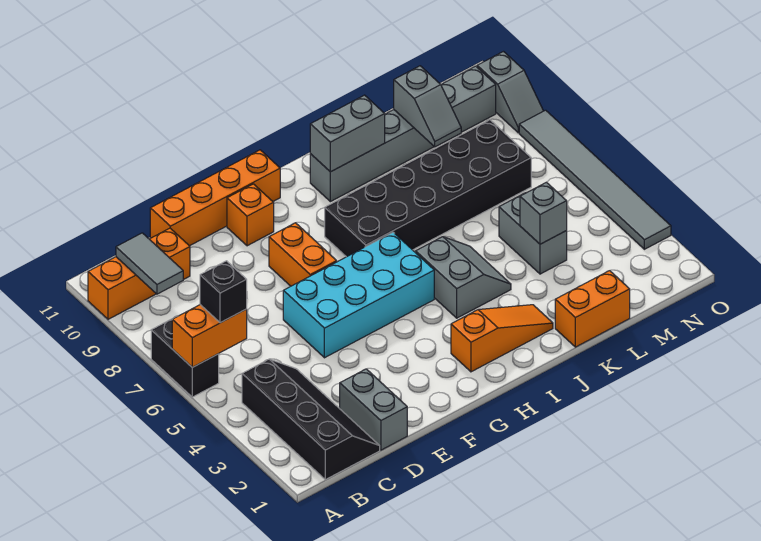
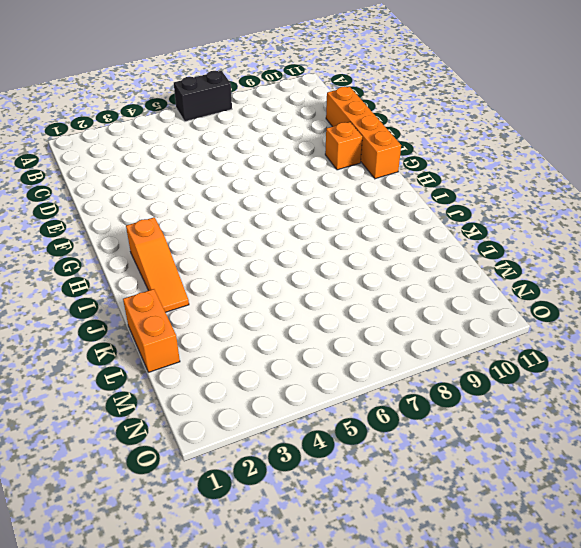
none -> orange brick A10:C10 level 1
none -> black slope B1:C4 level 1 top B
none -> grey brick D1:D2 level 1

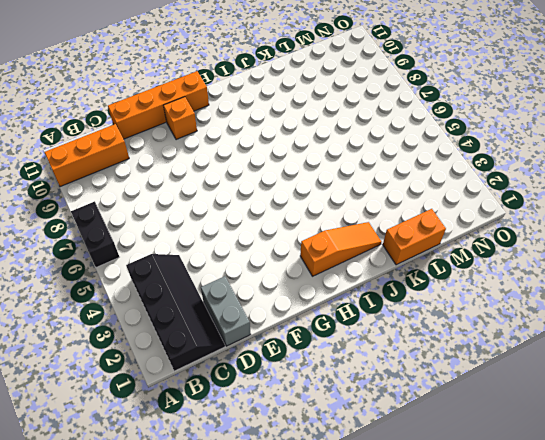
none -> cyan brick E5:H6 level 1
none -> orange brick F7:F8 level 1
none -> black brick H7:M8 level 1

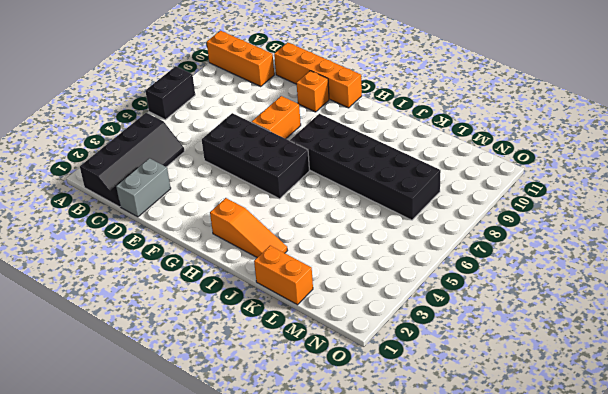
black brick E5:H6 level 1 -> cyan brick E5:H6 level 1
none -> grey slope I4:J5 level 1 top I
none -> grey brick I10:N10 level 1
none -> grey brick L4:L5 level 1

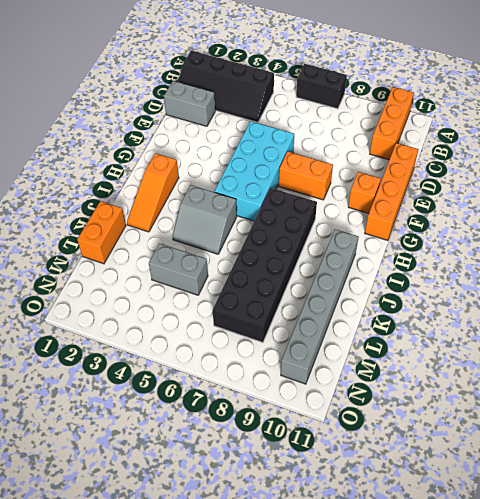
none -> grey tile O3:O8 level 1
none -> grey slope O9:O10 level 1 top 10
none -> orange brick A6:B6 level 2

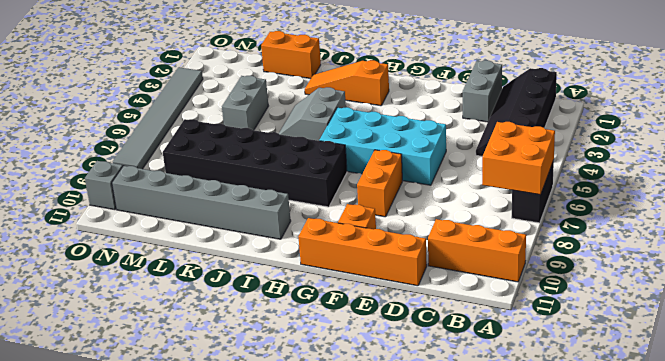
orange brick A6:B7 level 2 -> orange brick A6:B6 level 2
none -> grey tile B9:B10 level 2
none -> grey brick I10:J10 level 2
none -> grey brick L4 level 2

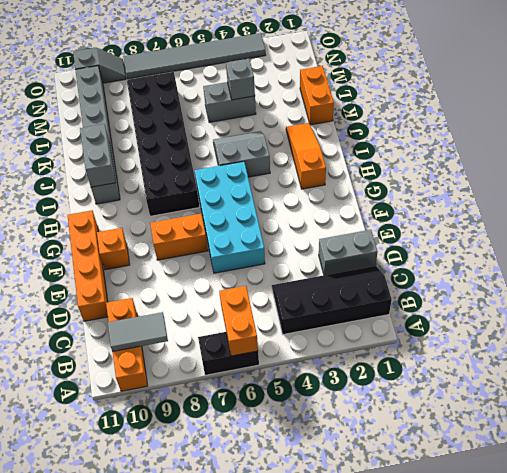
none -> grey slope L9:L10 level 2 top 10
none -> black brick B6 level 3

